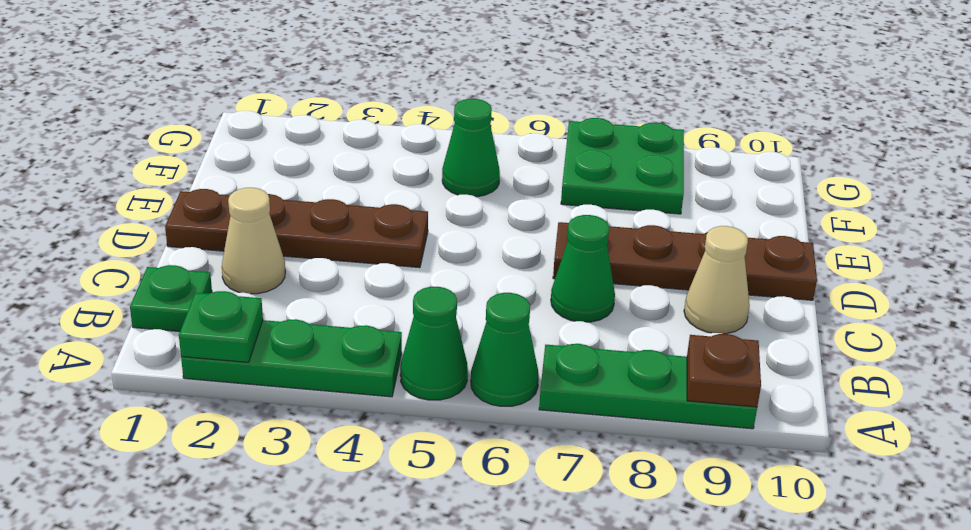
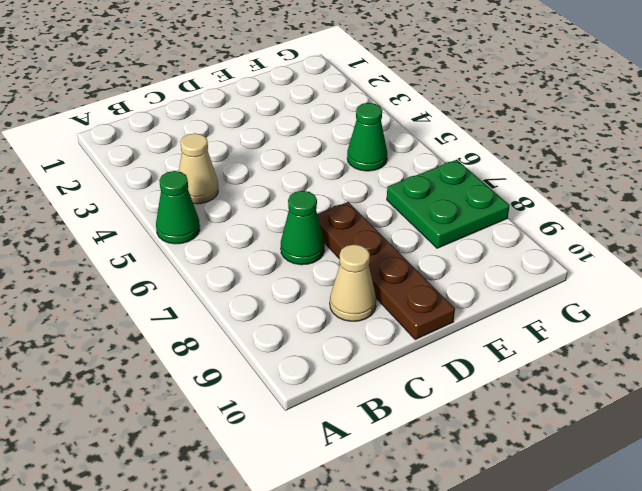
tan cone B4 level 1 -> tan cone C2 level 1
none -> green plate A2:A4 level 1
none -> green cone A6 level 1
none -> green plate A7:A9 level 1

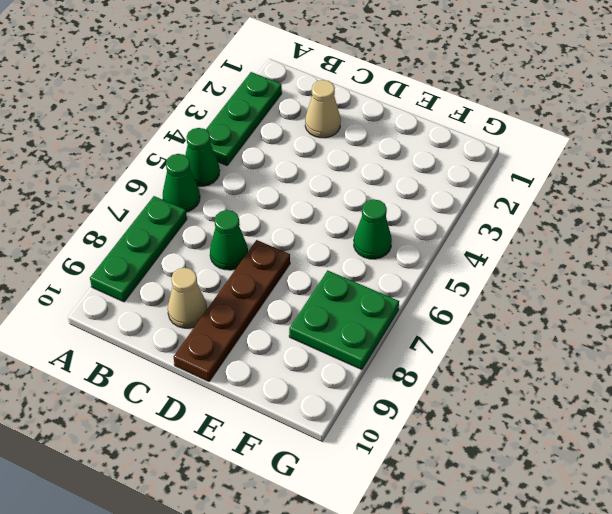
none -> green plate B1 level 1
none -> brown plate D1:D4 level 1
none -> green plate A2 level 2

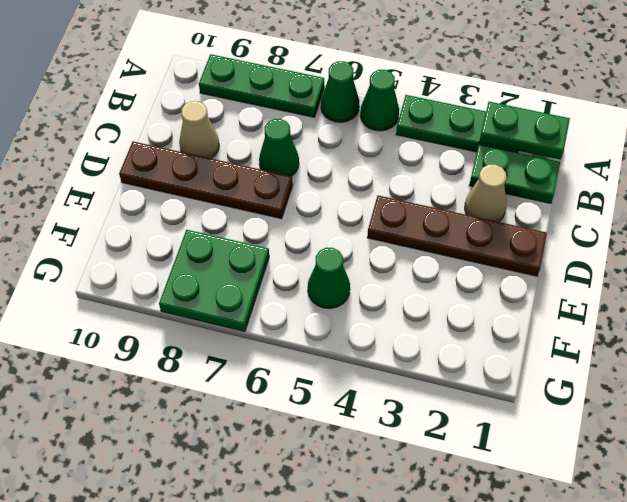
green plate A1:A2 level 2 -> green plate A2 level 2
green plate B1:B2 level 1 -> green plate B1 level 1
none -> brown plate A9 level 2

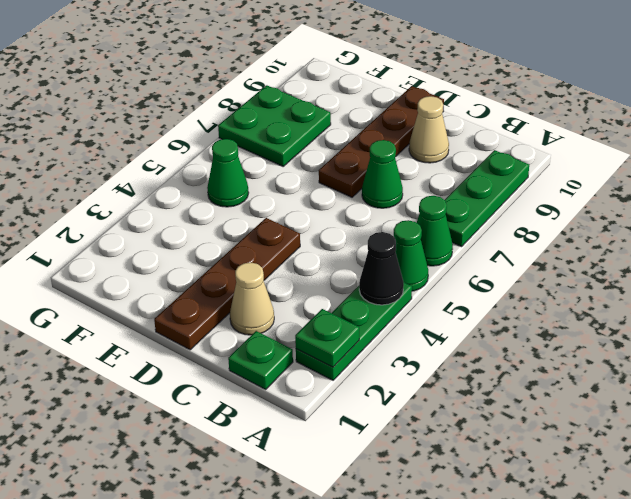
black cone A4 level 2 -> none
none -> brown plate A9 level 2

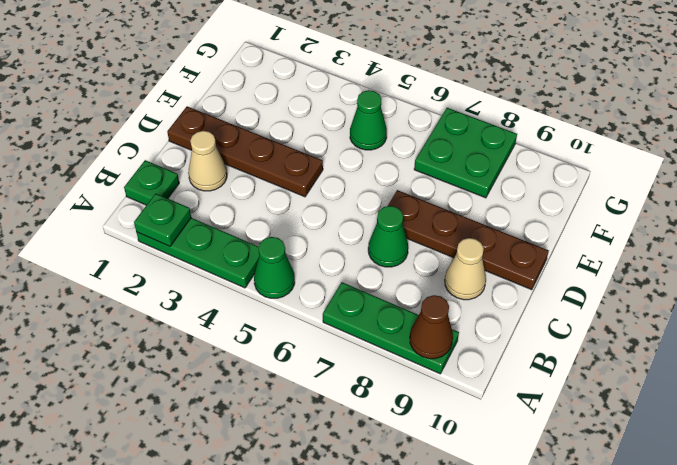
brown cone A9 level 2 -> brown plate A9 level 2
none -> green cone A6 level 1

